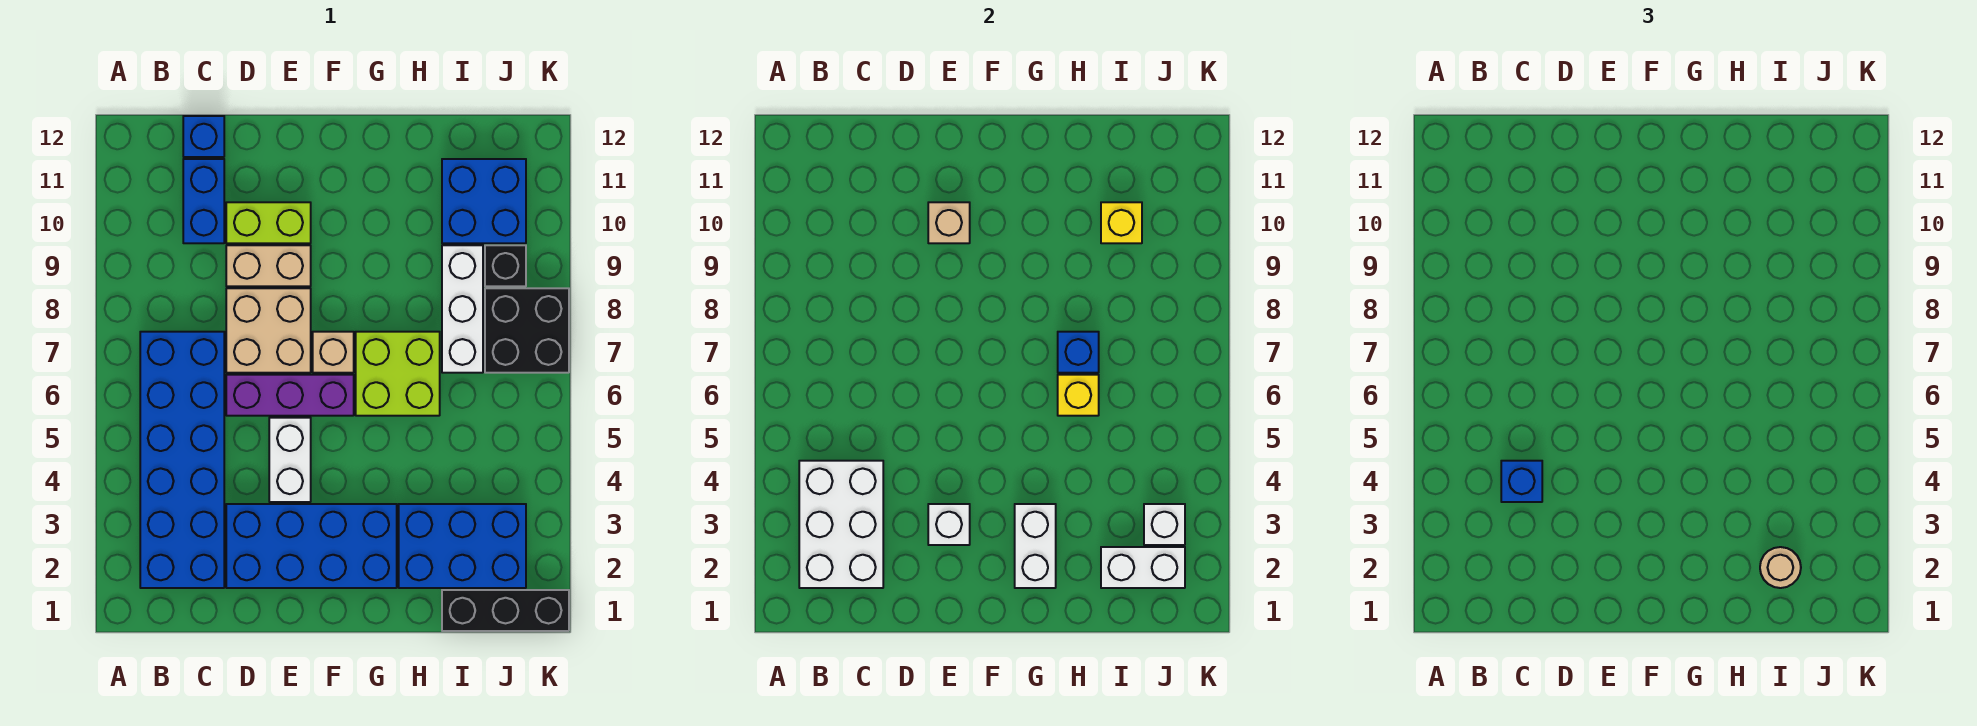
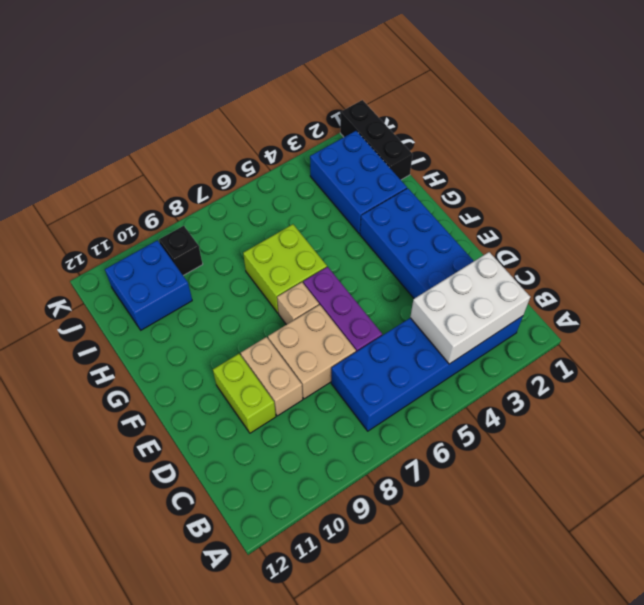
none -> blue brick C10:C11 level 1
none -> blue brick C12 level 1
none -> white brick E4:E5 level 1

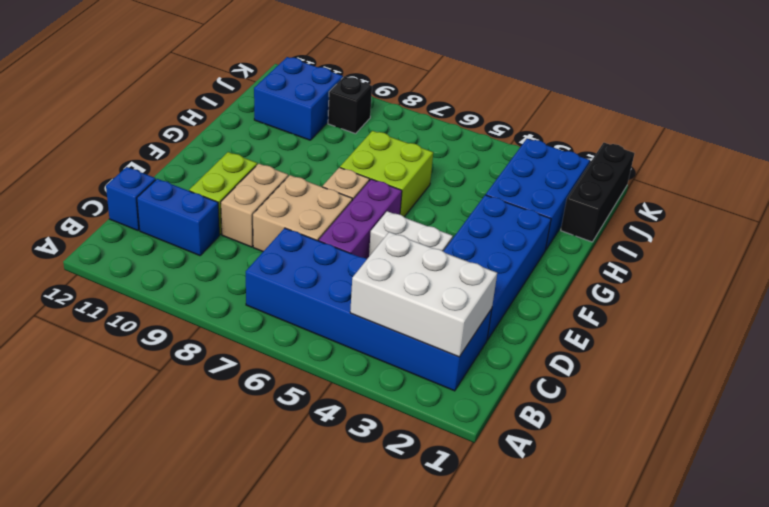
none -> white brick I7:I9 level 1
none -> black brick J7:K8 level 1
none -> white brick E3 level 2

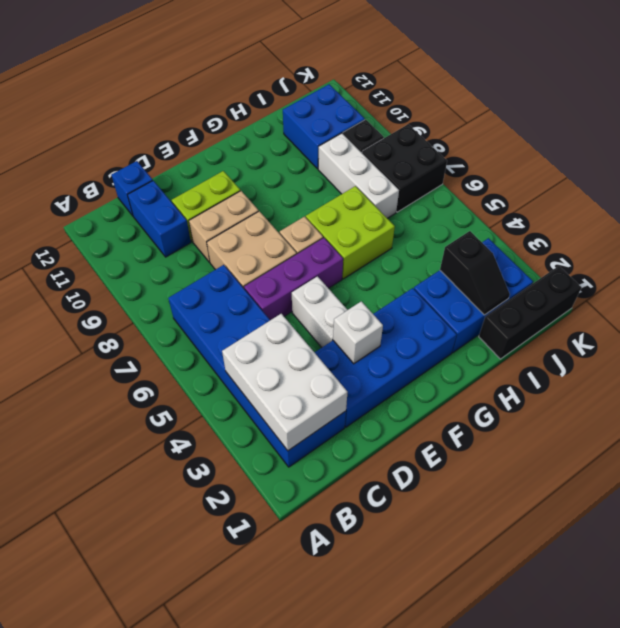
black slope I2:I3 level 2 top 3 -> white brick I2:J2 level 2
none -> tan brick E10 level 2
none -> white brick G2:G3 level 2
none -> yellow brick H6 level 2

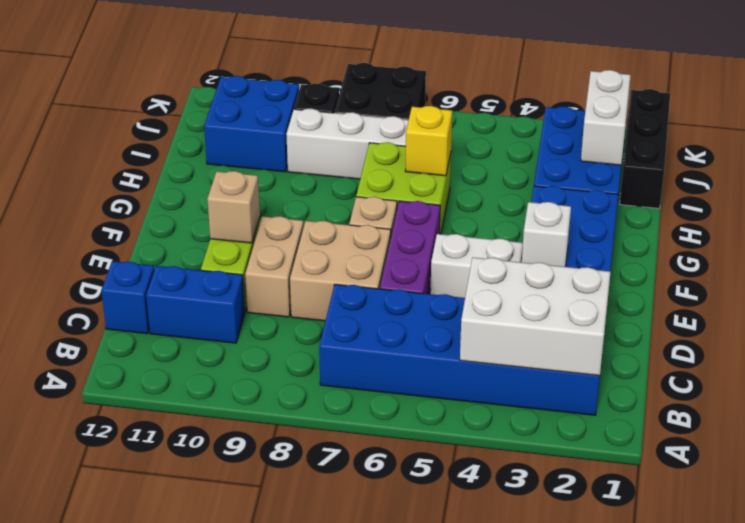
none -> white brick G2:G3 level 2
none -> blue brick H7 level 2
none -> yellow brick I10 level 2

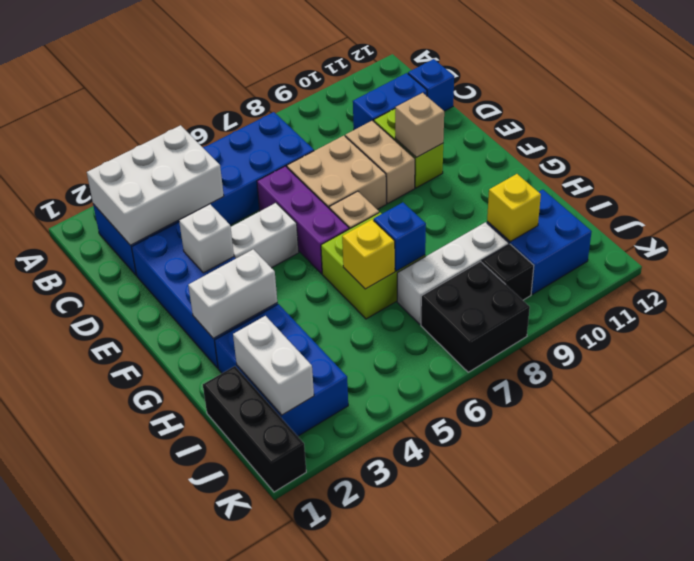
none -> white brick J3 level 2
none -> blue brick C4 level 3
none -> tan round brick I2 level 3

